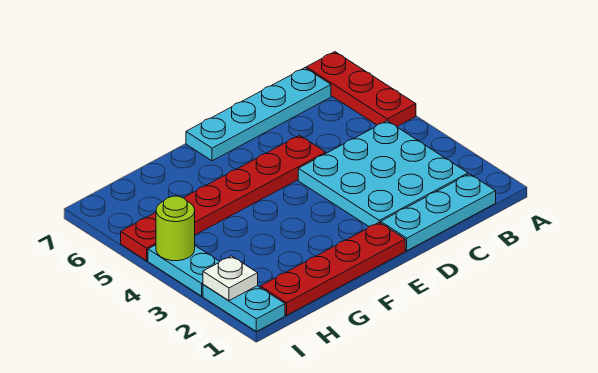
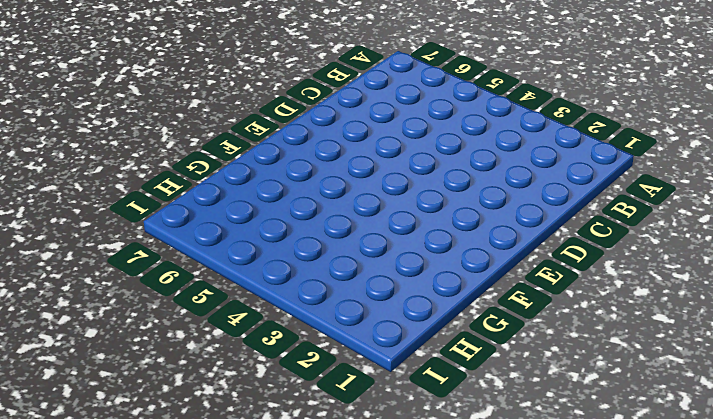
none -> red plate A5:A7 level 1
none -> cyan plate B1:D1 level 1

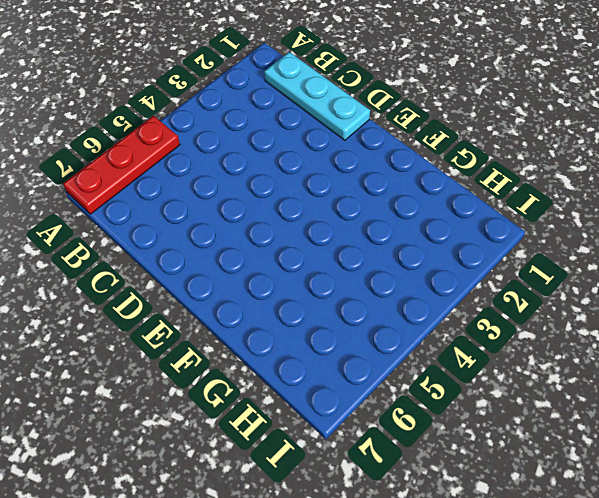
none -> cyan plate B2:D4 level 1
none -> cyan plate B7:E7 level 1

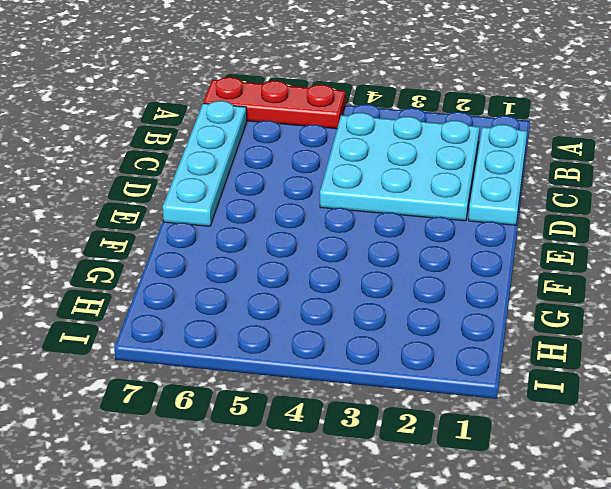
none -> red plate D5:I5 level 1
none -> red plate E1:H1 level 1

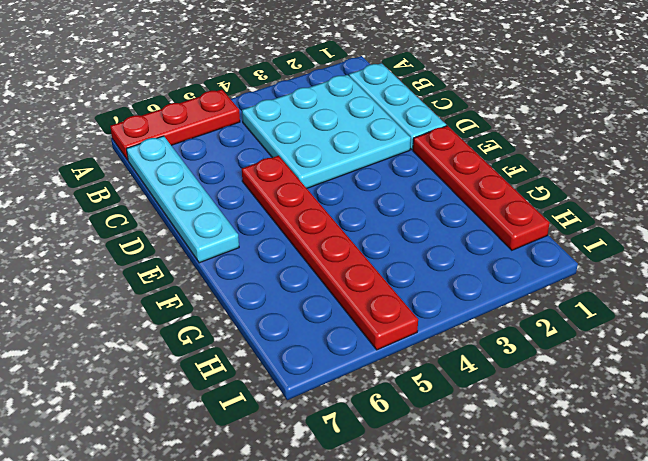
none -> cyan plate I1:I2 level 1
none -> cyan plate I3:I4 level 1

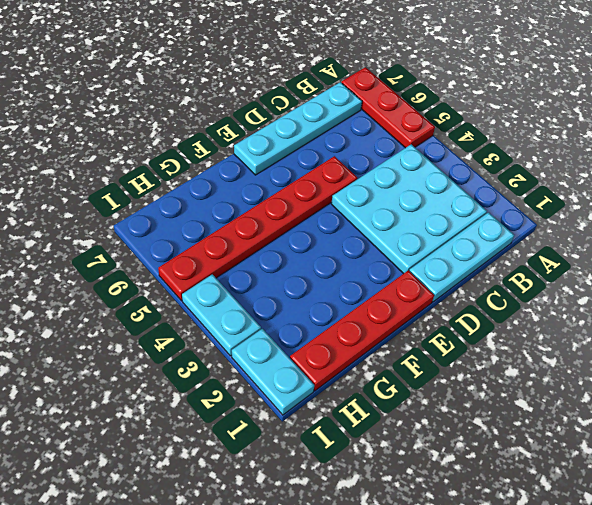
none -> white plate I2 level 2
none -> lime round brick I4 level 2

